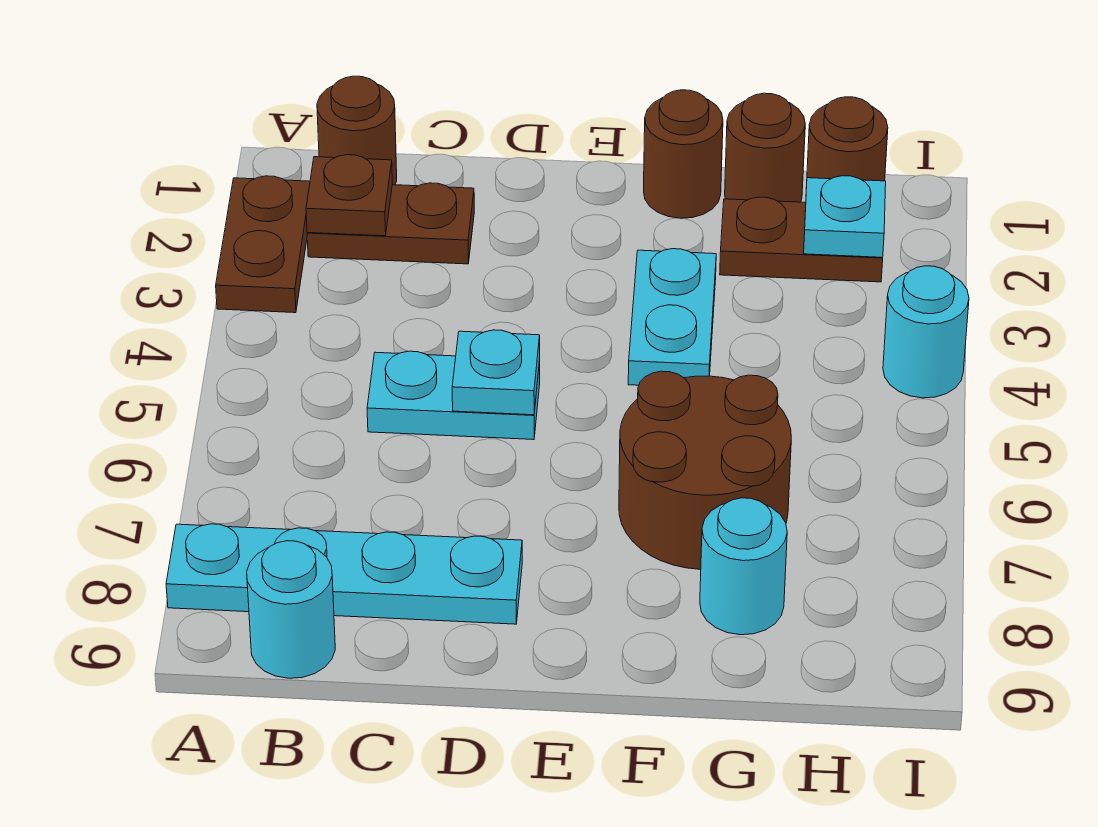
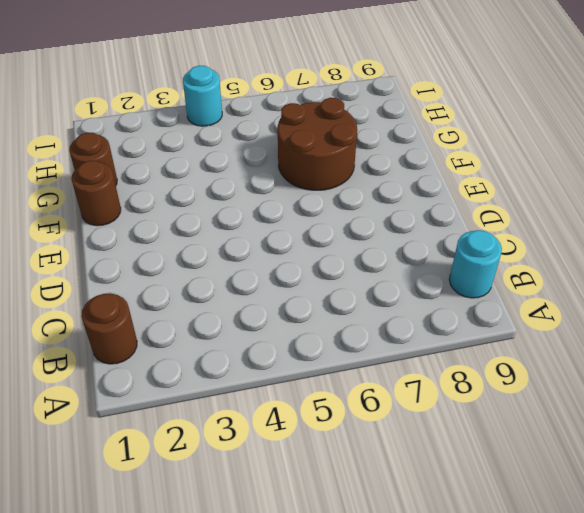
none -> brown plate A2:A3 level 1
none -> cyan plate A8:D8 level 1
none -> brown plate B2:C2 level 1

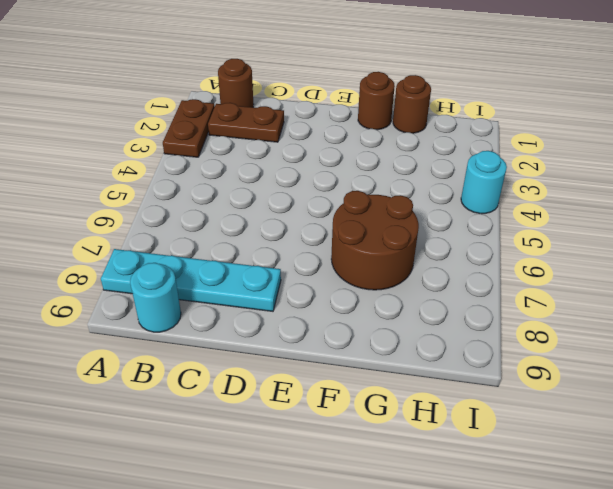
none -> cyan plate C5:D5 level 1
none -> cyan plate F3:F4 level 1
none -> brown plate G2:H2 level 1

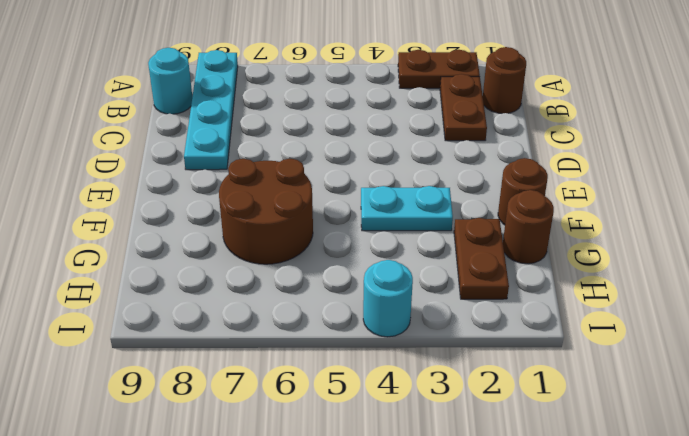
none -> cyan plate C5:D5 level 1
none -> cyan round brick G8 level 1
none -> brown round brick H1 level 1

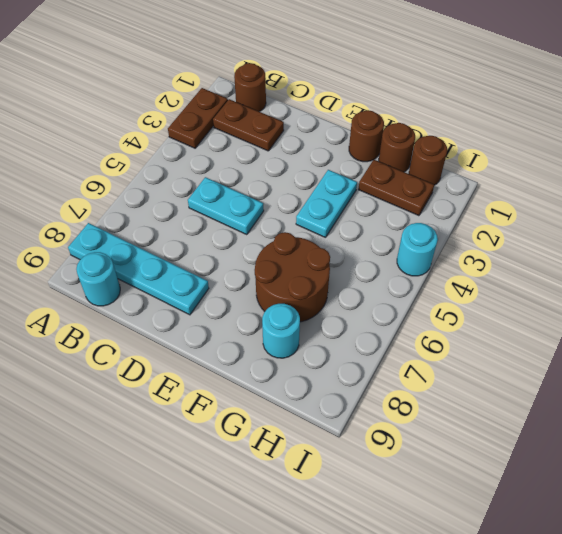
none -> brown plate B2 level 2
none -> cyan plate D5 level 2
none -> cyan plate H2 level 2

